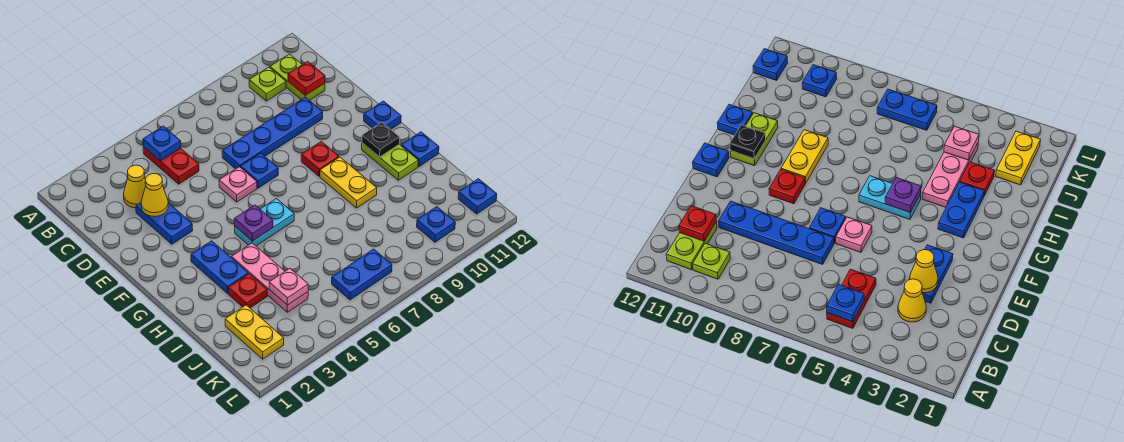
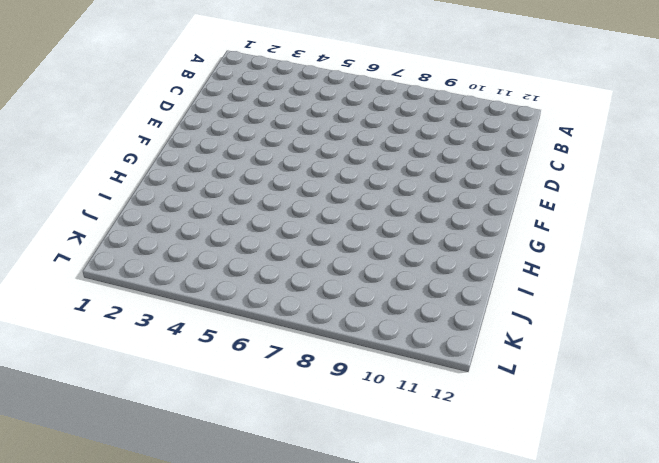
none -> red plate B5:C5 level 1
none -> lime plate B10 level 1
none -> lime plate B11:C11 level 1

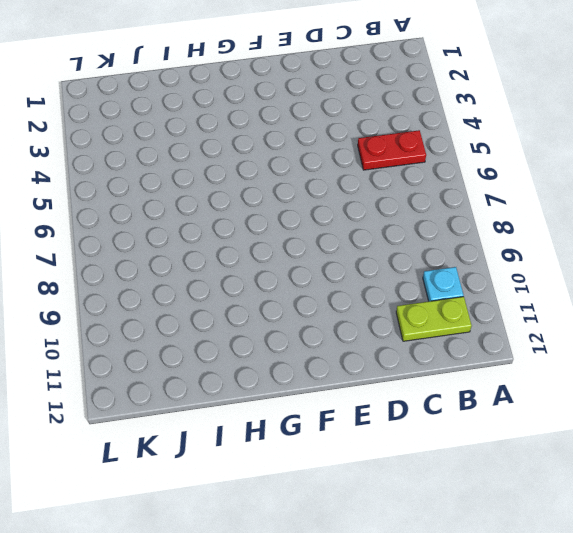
cyan plate B10 level 1 -> lime plate B10 level 1
none -> yellow cone C3 level 1
none -> blue plate D3:E3 level 1
none -> blue plate D7:D10 level 1

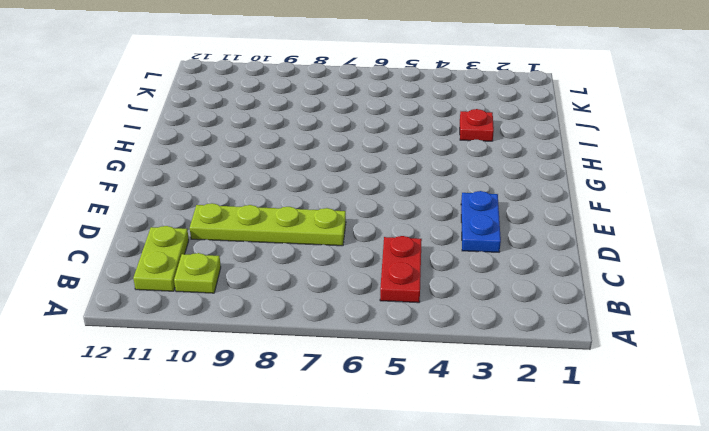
lime plate D7:D10 level 1 -> blue plate D7:D10 level 1
none -> yellow cone C3 level 1
none -> pink plate E6 level 1
none -> blue plate E7 level 1

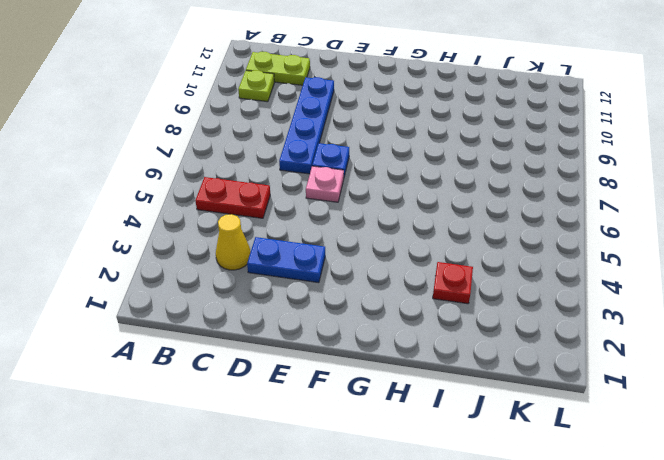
none -> red plate F9 level 1
none -> blue plate F12 level 1
none -> blue plate G3:H3 level 1

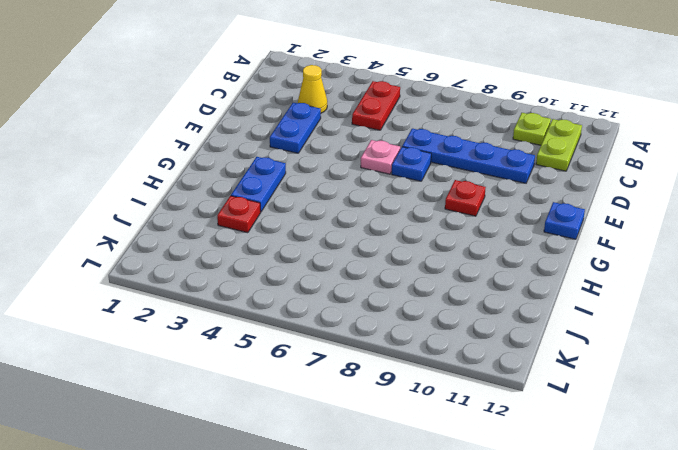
none -> cyan plate G5:G6 level 1
none -> yellow plate G9:H9 level 1
none -> lime plate G11:H11 level 1

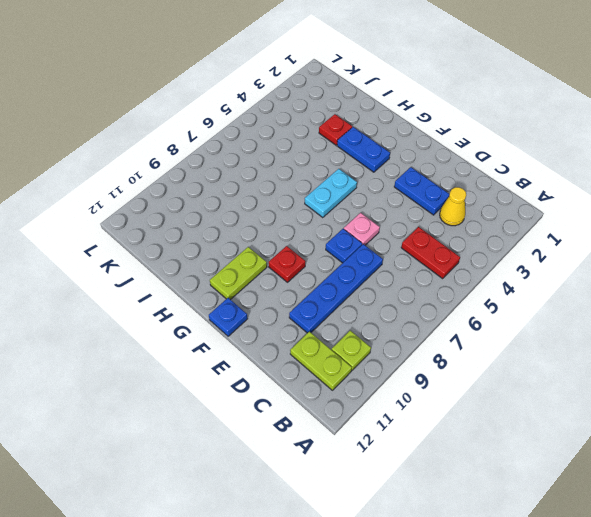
lime plate G10:G11 level 1 -> lime plate G11:H11 level 1
none -> yellow plate G9:H9 level 1
none -> pink plate H4:J4 level 1
none -> blue plate H12 level 1

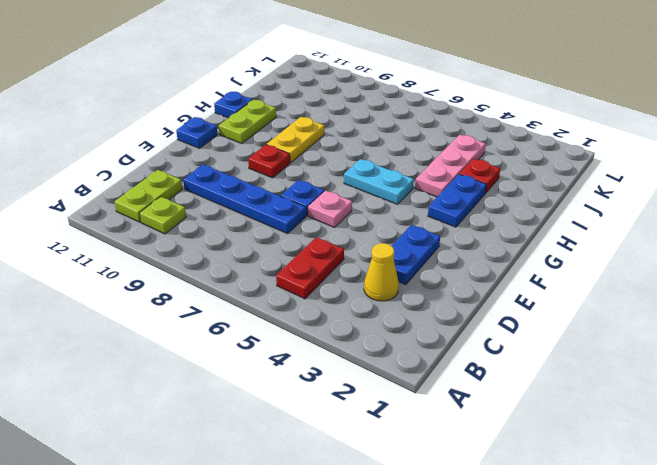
none -> yellow plate J2:K2 level 1
none -> blue plate K6:K7 level 1
none -> blue plate K10 level 1

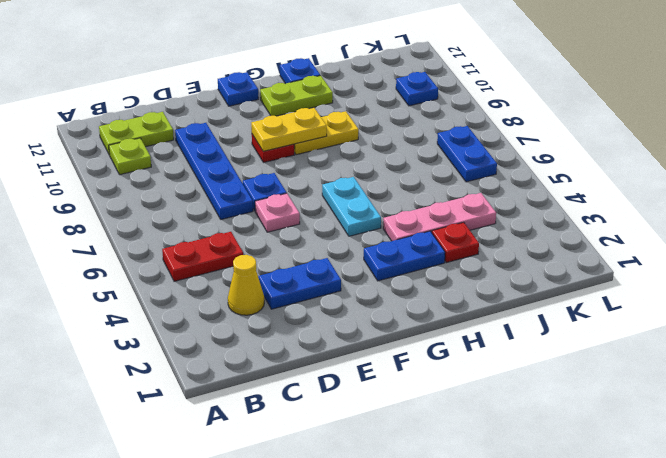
yellow plate F9:G9 level 2 -> yellow plate J2:K2 level 1
none -> blue plate K12 level 1
none -> blue plate B5 level 2
none -> red plate C11 level 2

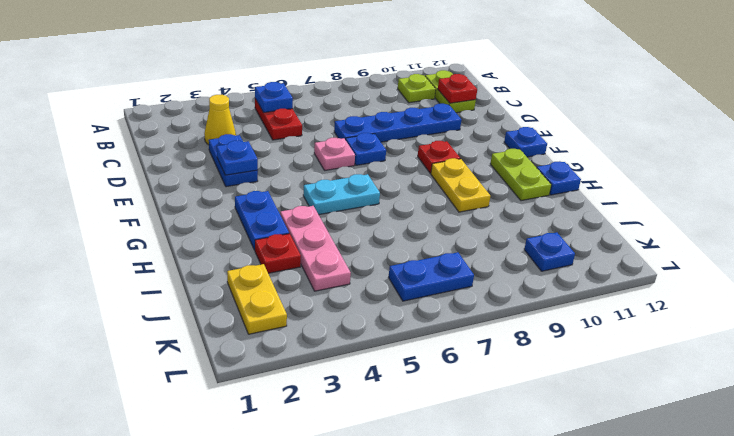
blue plate E3 level 2 -> blue plate K12 level 1
none -> yellow cone D3 level 2
none -> purple plate G5 level 2
none -> black plate G11 level 2

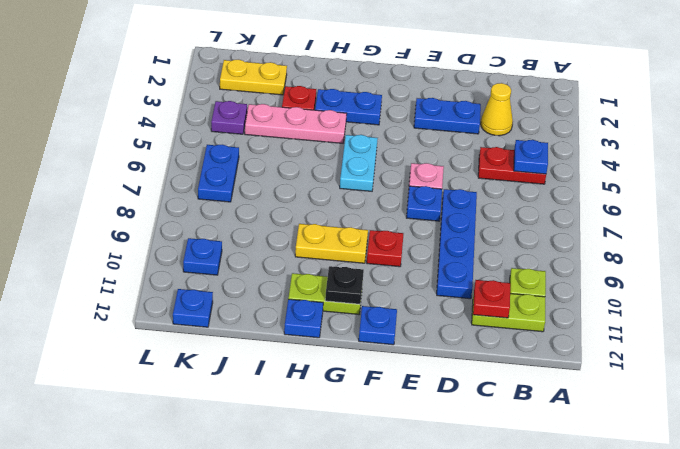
purple plate K4 level 1 -> purple plate G5 level 2
none -> yellow cone D3 level 2
none -> pink plate J4 level 2

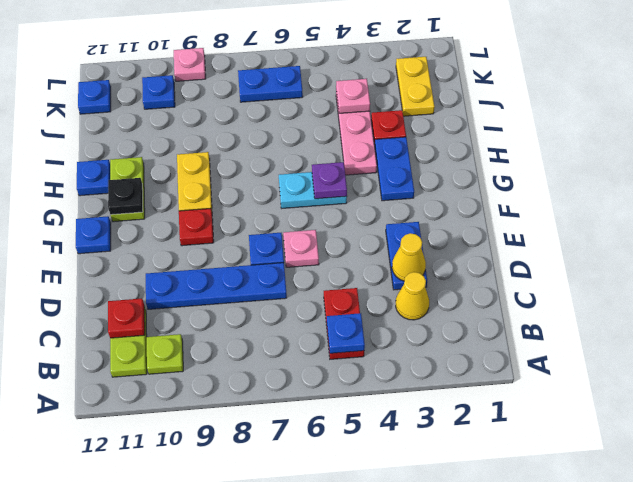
pink plate L9 level 1 -> none

